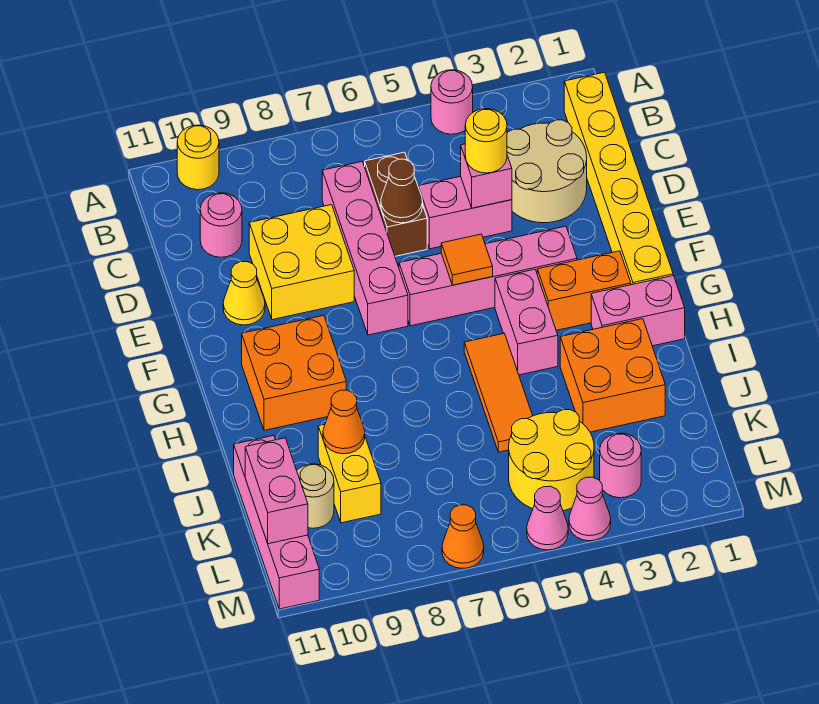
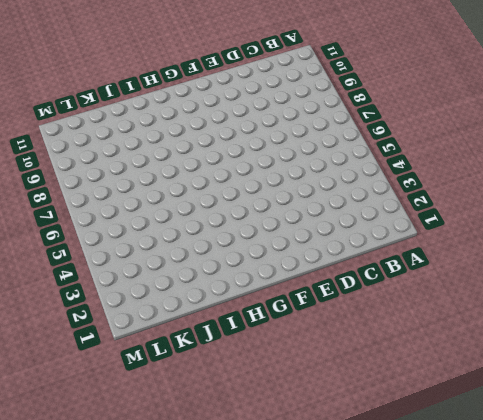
none -> pink round brick A4 level 1
none -> yellow round brick A10 level 1
none -> yellow brick B1:G1 level 1
none -> tan round brick C2:D3 level 1

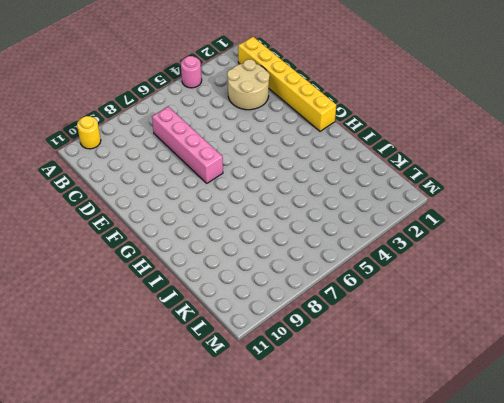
none -> brown brick C6:D6 level 1
none -> pink round brick C10 level 1
none -> pink brick D4:D5 level 1
none -> yellow brick D8:E9 level 1

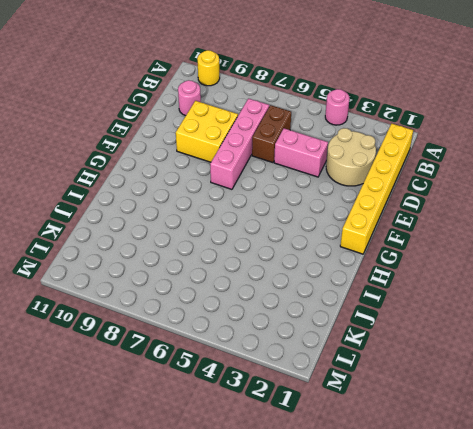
none -> yellow cone E10 level 1
none -> pink brick F3:F6 level 1
none -> orange brick G2:G3 level 1
none -> pink brick G4:H4 level 1

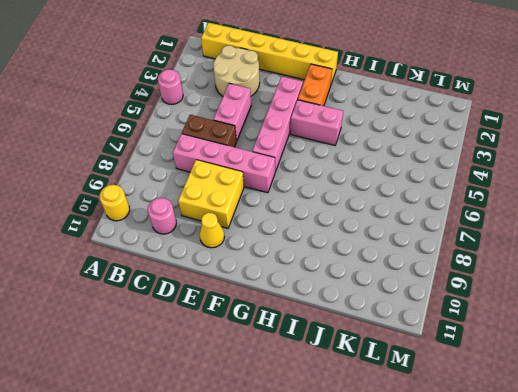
none -> orange brick G9:H10 level 1
none -> pink brick H1:H2 level 1
none -> orange tile H5:J5 level 1
none -> orange brick I2:J3 level 1

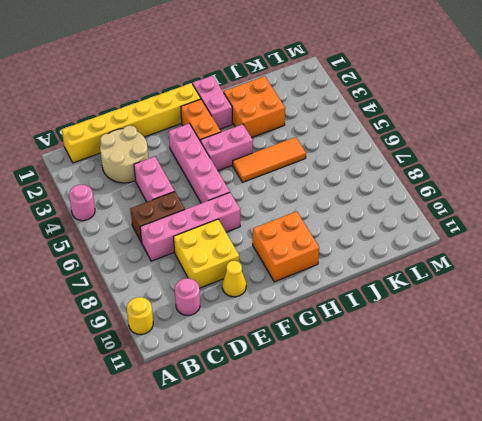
none -> yellow brick J9:K9 level 1
none -> pink brick J11:M11 level 1
none -> yellow round brick K4:L5 level 1
none -> tan round brick K10 level 1

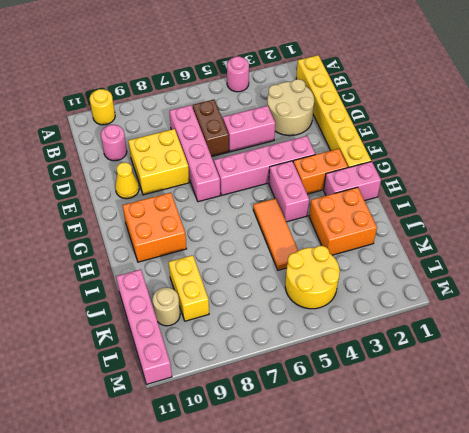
none -> pink round brick L3 level 1
none -> pink cone M4 level 1
none -> pink cone M5 level 1
none -> orange cone M7 level 1

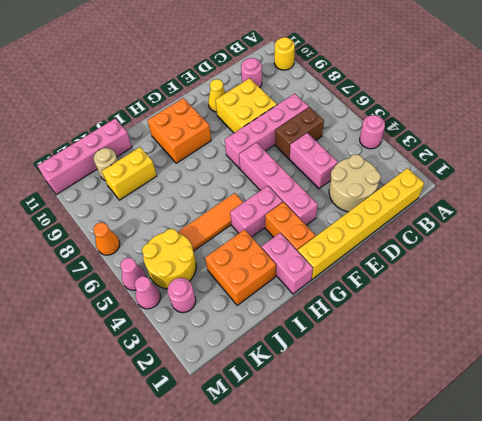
none -> pink brick D4 level 2
none -> brown cone D6 level 2
none -> orange tile F5 level 2
none -> orange cone J9 level 2

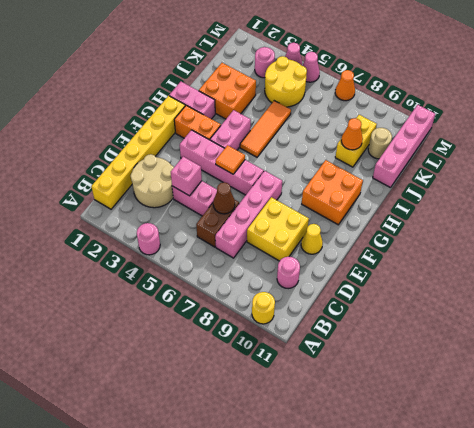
none -> pink brick K11:L11 level 2
none -> yellow round brick D4 level 3

